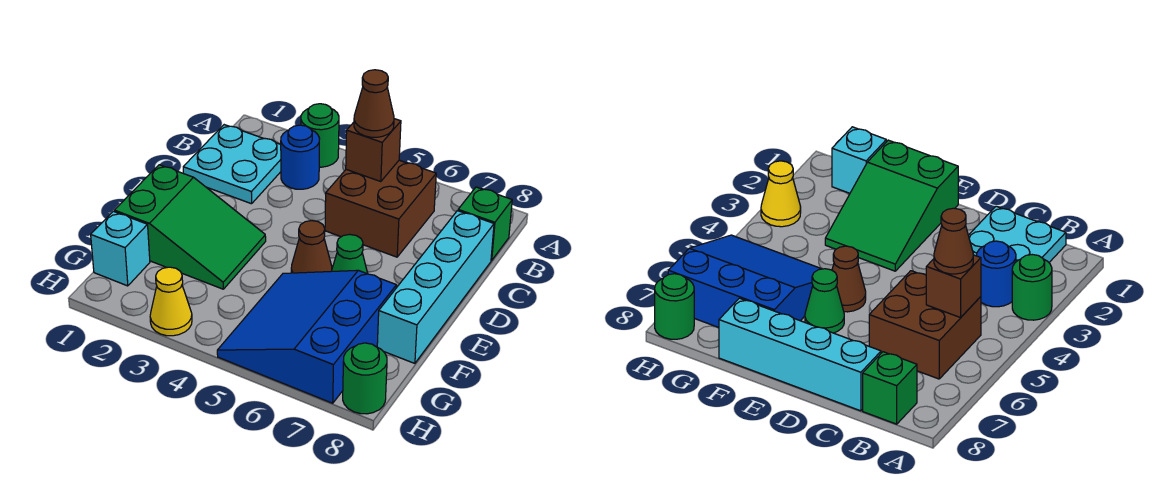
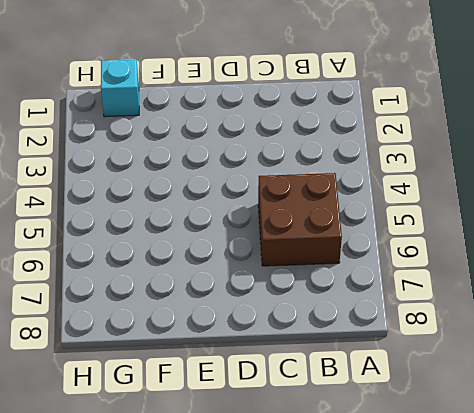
none -> green round brick A3 level 1
none -> cyan plate B1:C2 level 1
none -> blue round brick B3 level 1

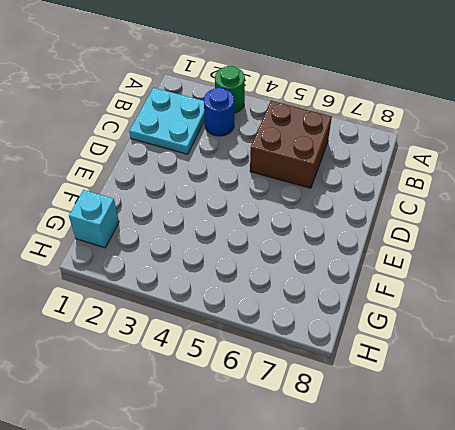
none -> green brick B8 level 1
none -> cyan brick C8:F8 level 1
none -> green slope E1:F3 level 1 top 1

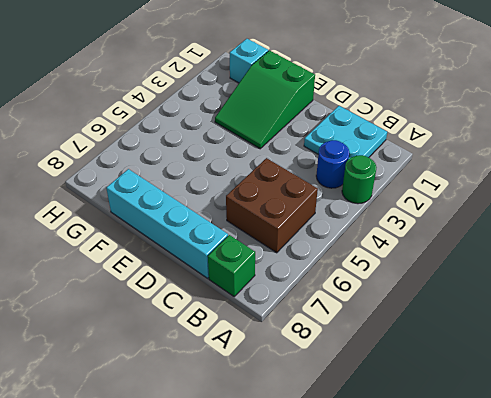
none -> brown cone E5 level 1
none -> green cone E6 level 1
none -> blue slope F5:H7 level 1 top 7

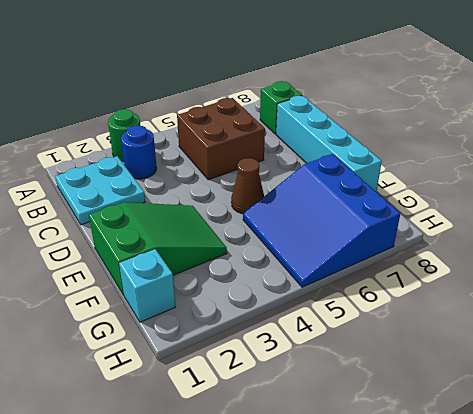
none -> green cone E6 level 1
none -> yellow cone H3 level 1
none -> green round brick H8 level 1

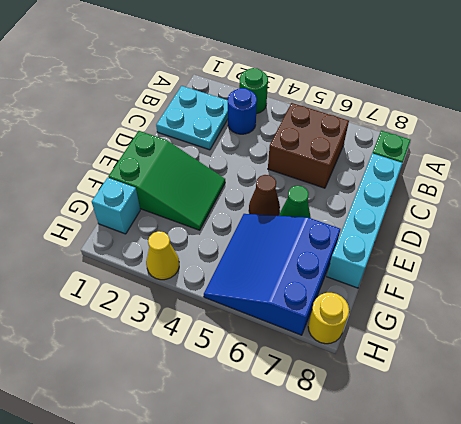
yellow round brick H8 level 1 -> green round brick H8 level 1
none -> brown brick B5 level 2
none -> brown cone B5 level 3

